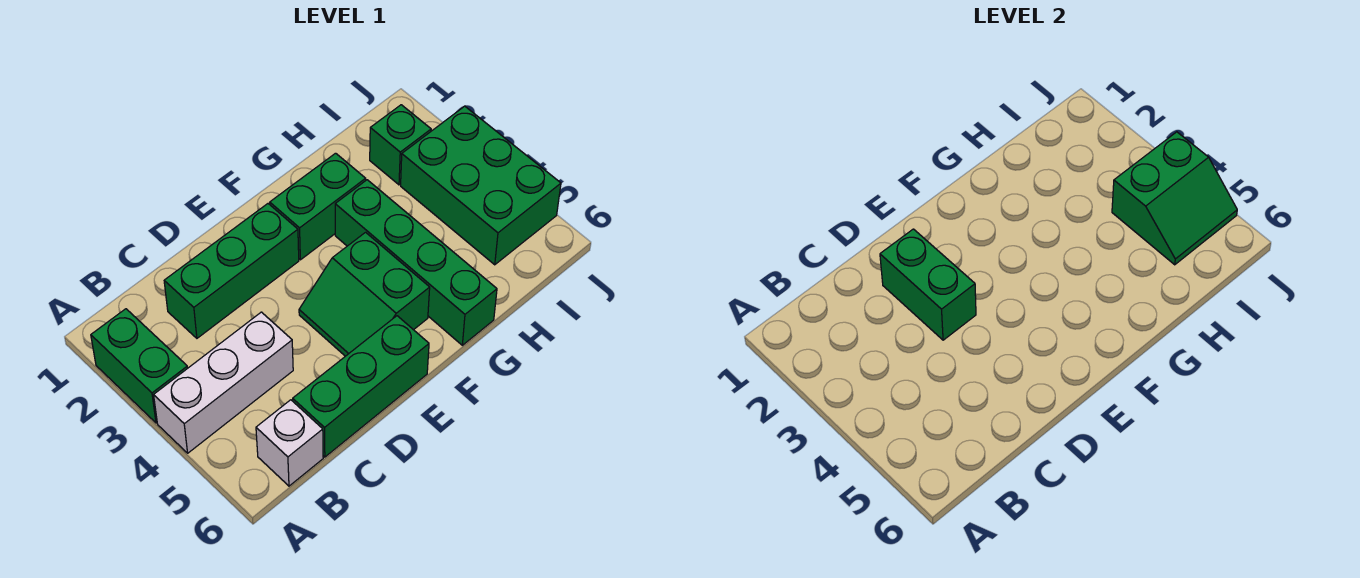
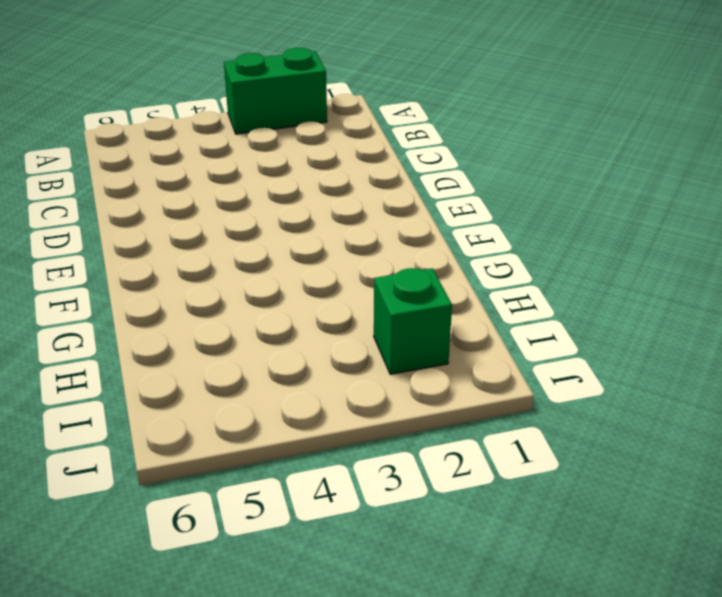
none -> white brick A4:C4 level 1
none -> white brick B6 level 1
none -> green brick C2:E2 level 1

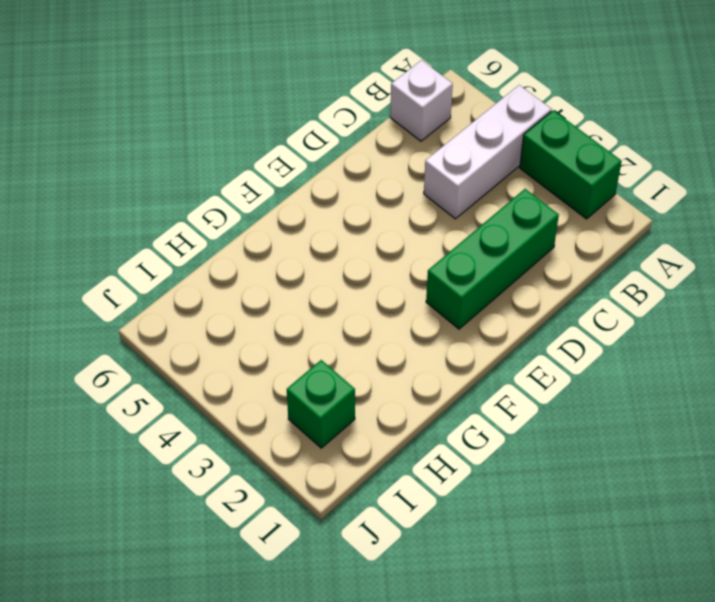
none -> green brick C6:E6 level 1
none -> green slope E4:F5 level 1 top F
none -> green brick F2:G2 level 1

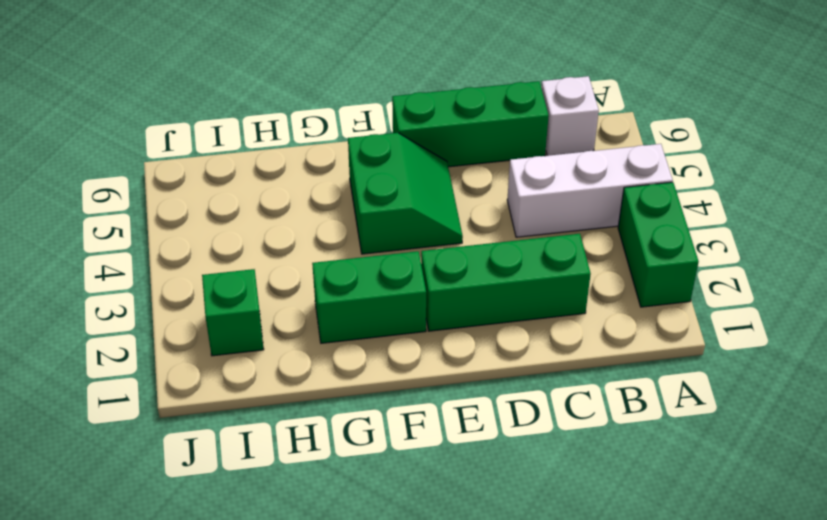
none -> green brick G3:G6 level 1
none -> green brick I3:J5 level 1
none -> green brick D2:D3 level 2

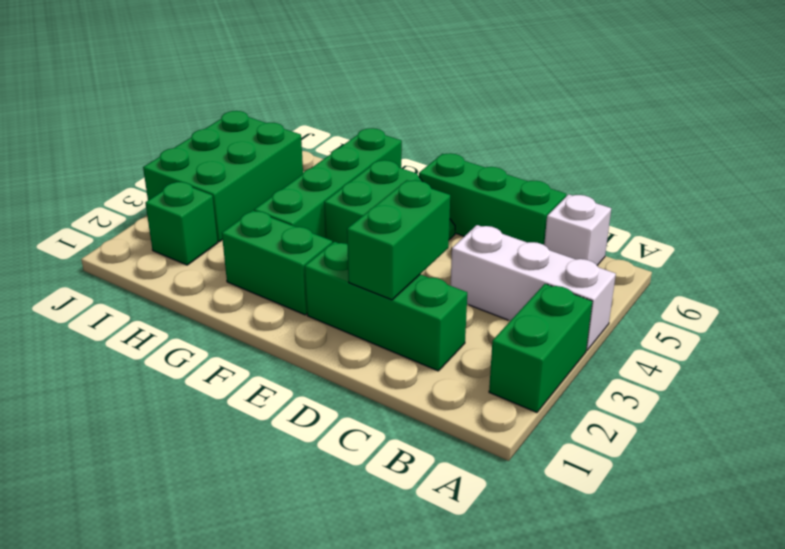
none -> green slope I4:J5 level 2 top 4

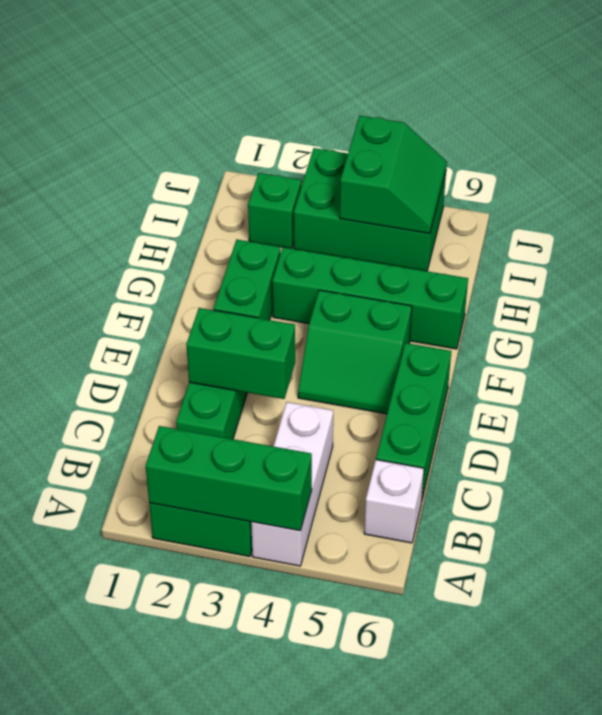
green brick A2:A4 level 2 -> none

